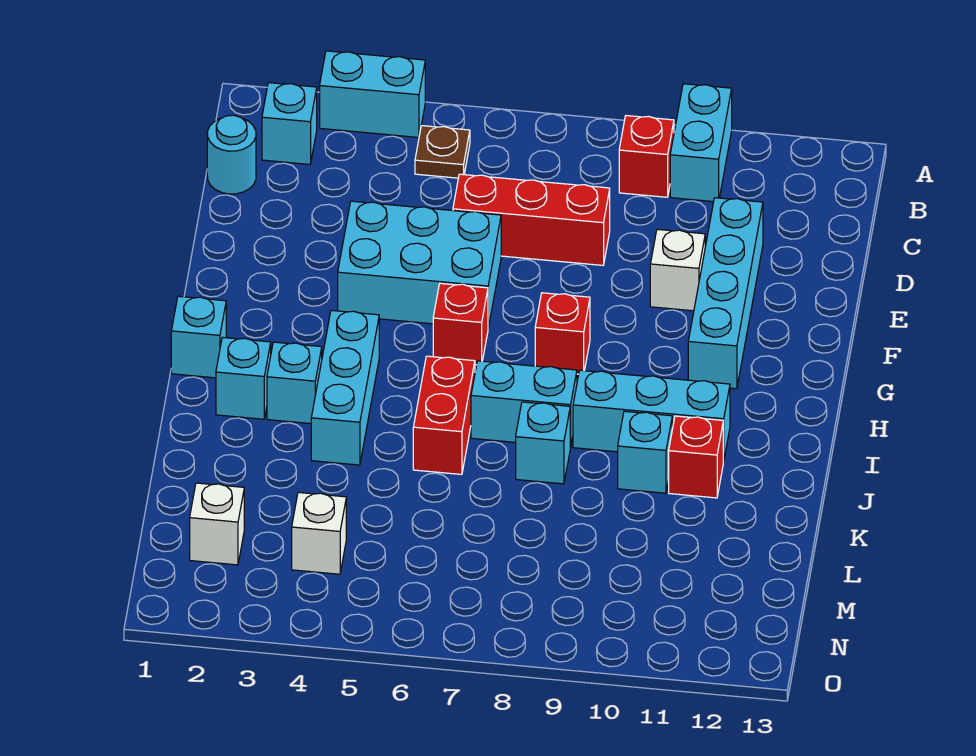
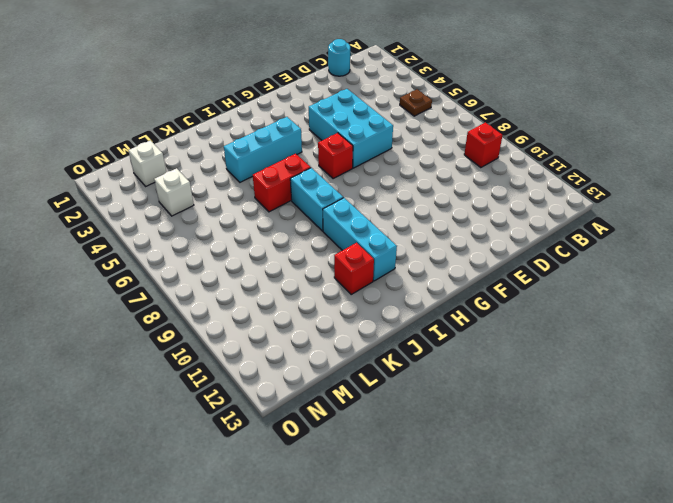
none -> cyan brick A3:A4 level 1
none -> cyan brick A10:B10 level 1
none -> cyan brick B2 level 1

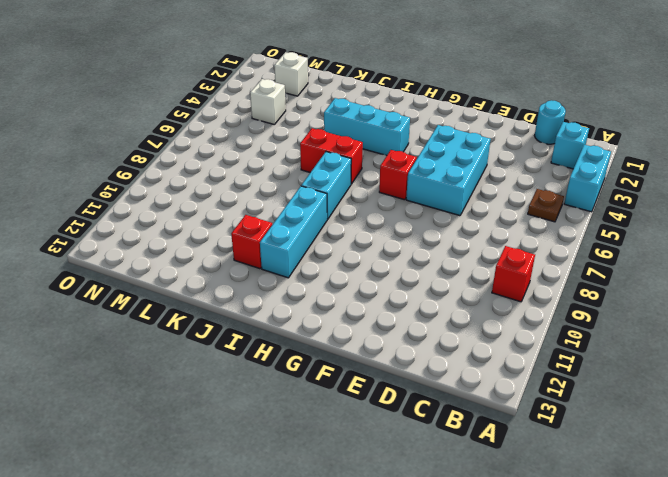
none -> cyan brick A10:B10 level 1
none -> red brick D6:D8 level 1
none -> cyan brick D11:G11 level 1

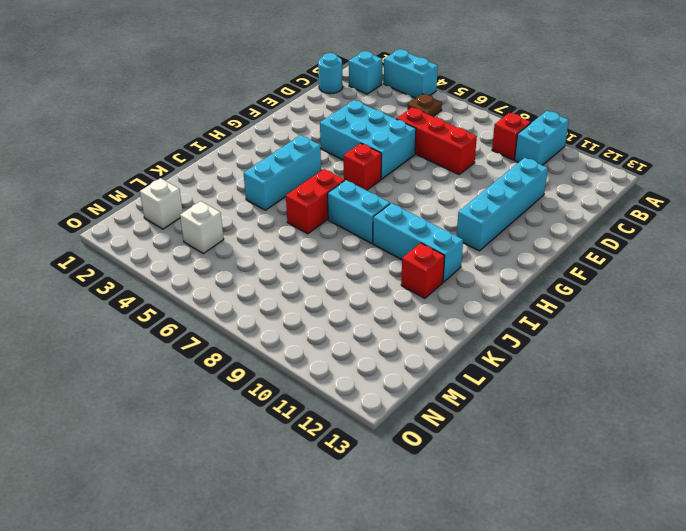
none -> white brick E10 level 1
none -> red brick G8 level 1
none -> cyan brick H1 level 1

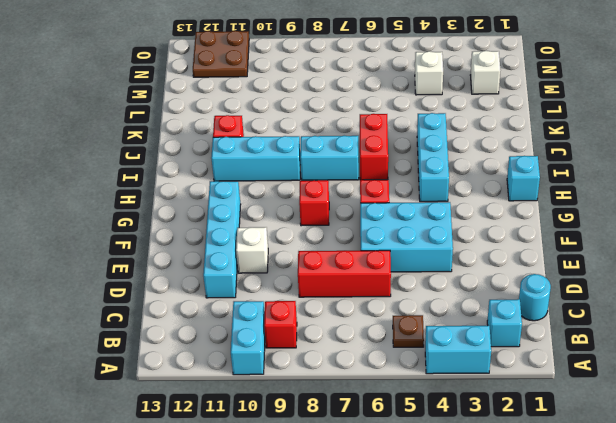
brown plate N11:O12 level 1 -> none
none -> cyan brick I2 level 1
none -> cyan brick I3 level 1
none -> cyan brick J8 level 1

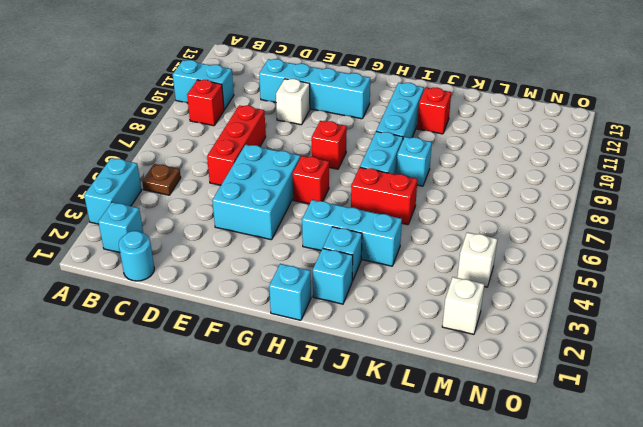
none -> cyan brick J10 level 1

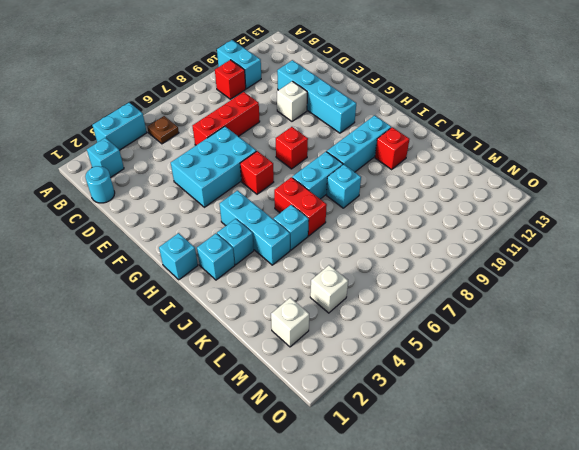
cyan brick J5 level 1 -> cyan brick J10 level 1

